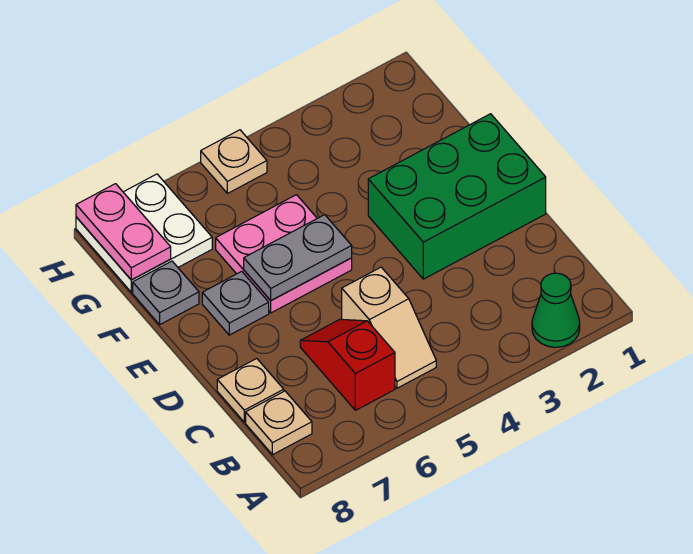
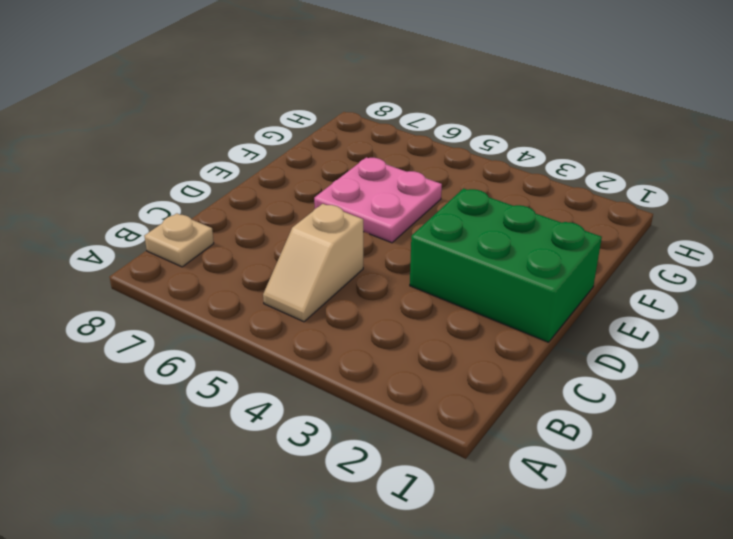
none -> green cone A2 level 1
none -> red slope B6:C6 level 1 top B
none -> tan plate C8 level 1

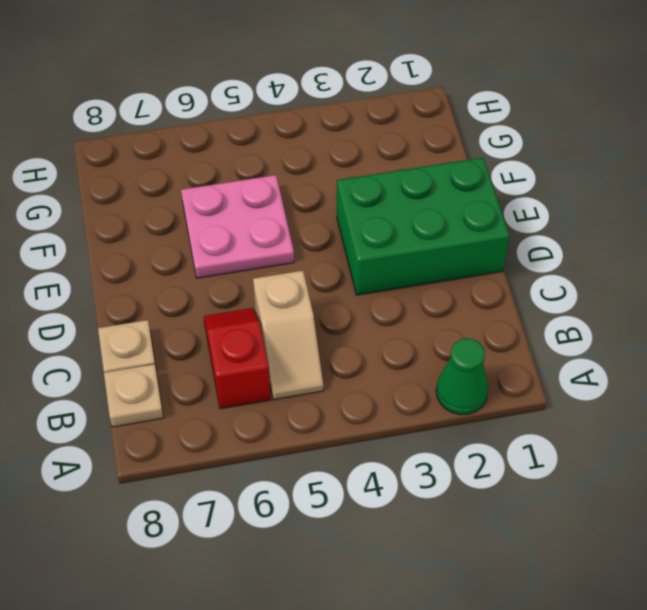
none -> grey plate E7 level 1
none -> grey plate F8 level 1
none -> white plate G7:H8 level 1

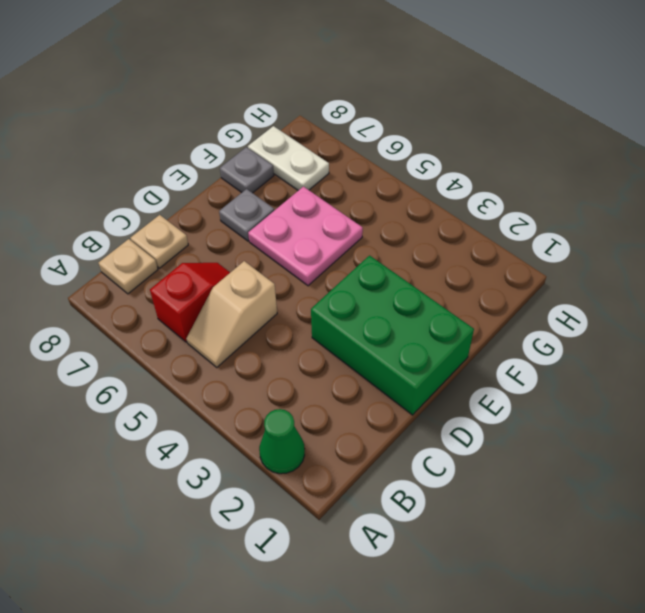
white plate G7:G8 level 1 -> white plate G7:H8 level 1
none -> tan plate H5 level 1
none -> grey plate E5:E6 level 2
none -> pink plate G8:H8 level 2

